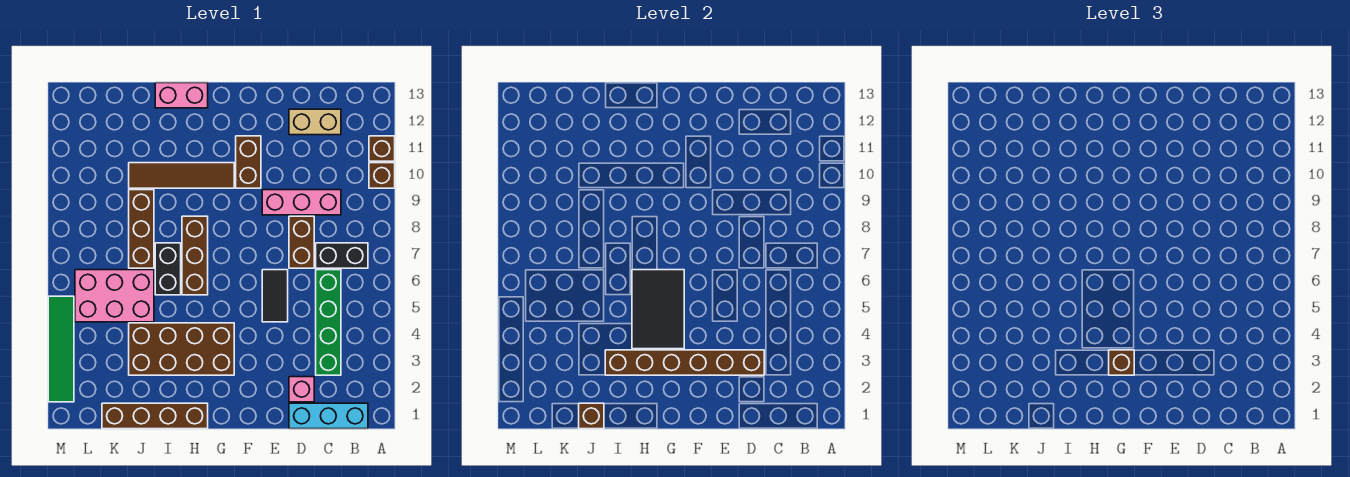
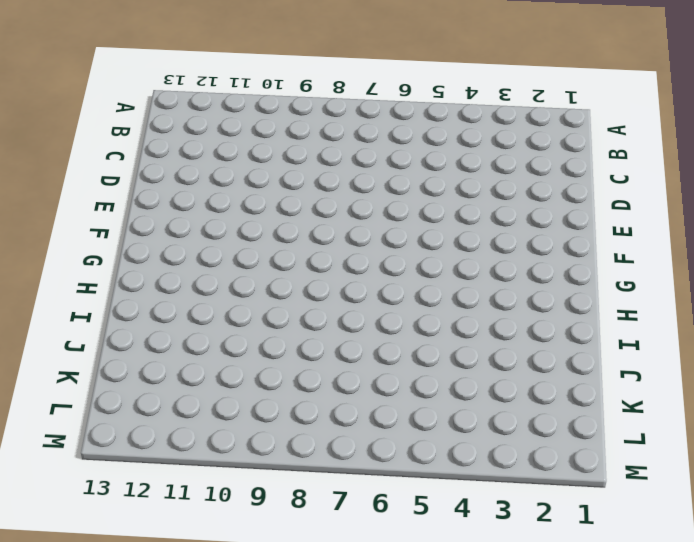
none -> brown brick A10 level 1
none -> brown brick A11 level 1
none -> cyan brick B1:D1 level 1

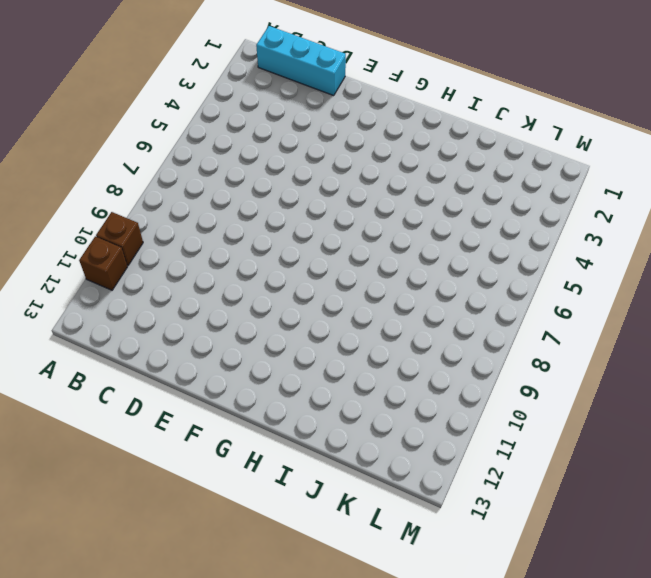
none -> black brick B7:C7 level 1
none -> green brick C3:C6 level 1
none -> pink brick C9:E9 level 1

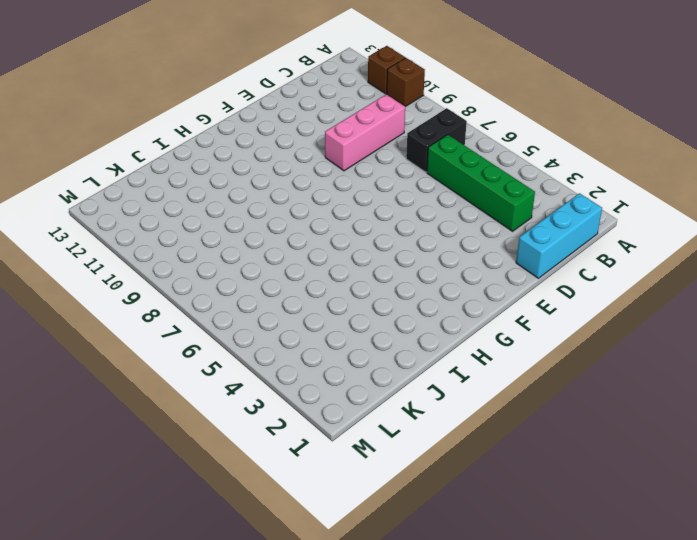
none -> tan brick C12:D12 level 1
none -> pink brick D2 level 1
none -> brown brick D7:D8 level 1

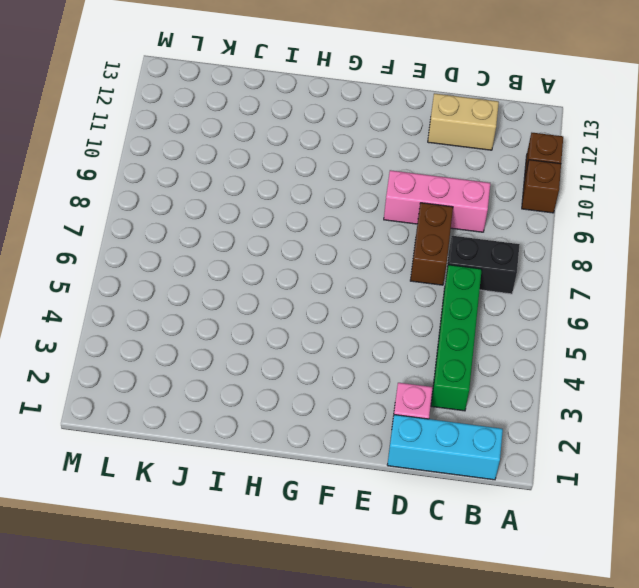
none -> black tile E5:E6 level 1
none -> brown brick F10:F11 level 1
none -> brown brick G3:J4 level 1

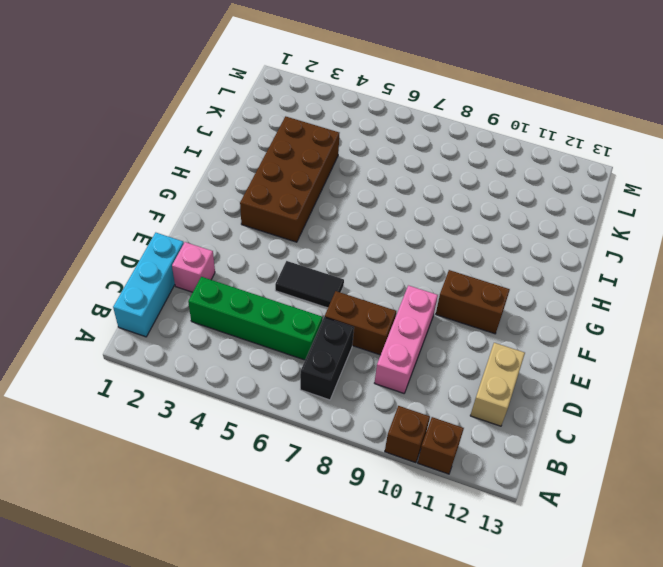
none -> brown tile G10:J10 level 1
none -> brown brick H1:K1 level 1
none -> brown brick H6:H8 level 1

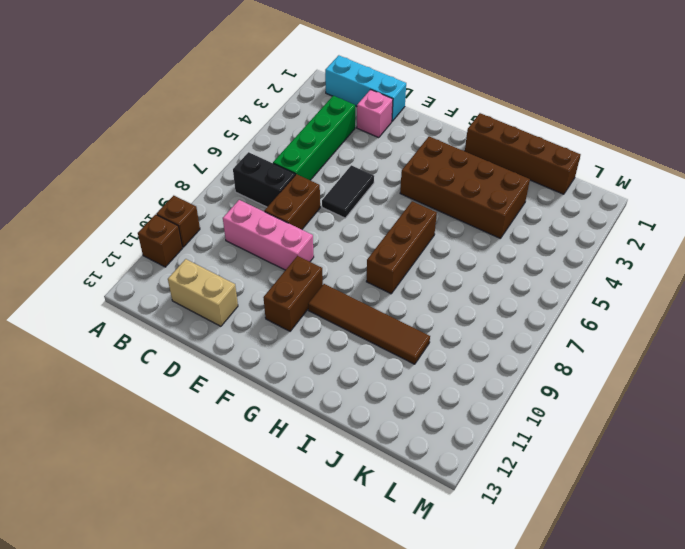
none -> pink brick H13:I13 level 1
none -> black brick I6:I7 level 1
none -> pink brick J5:L6 level 1

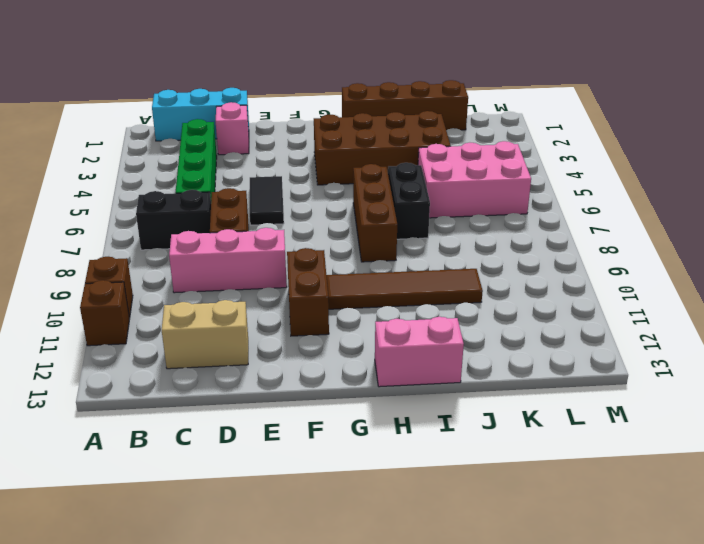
none -> brown brick J7:J9 level 1
none -> green tile M2:M5 level 1
none -> brown brick D3:I3 level 2

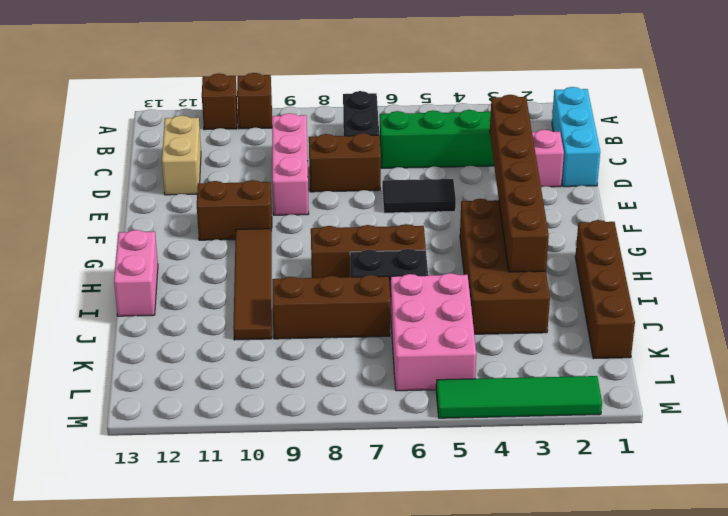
none -> black tile G4:H6 level 2
none -> brown brick J1 level 2
none -> brown brick G3 level 3

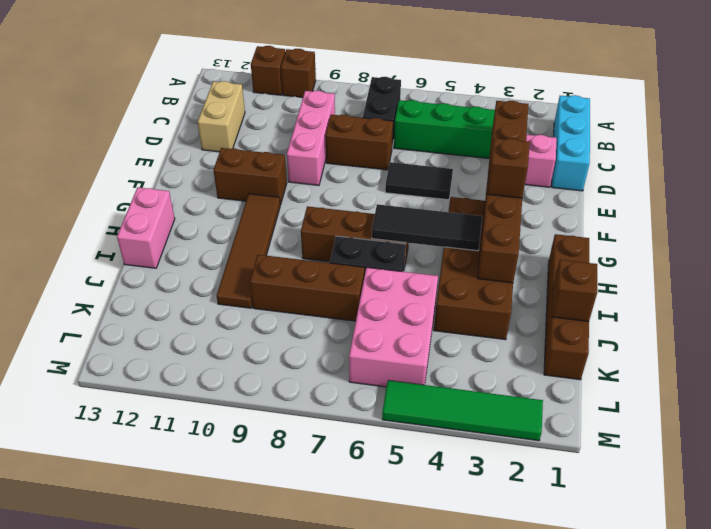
black tile H4:H6 level 2 -> black tile G4:H6 level 2

